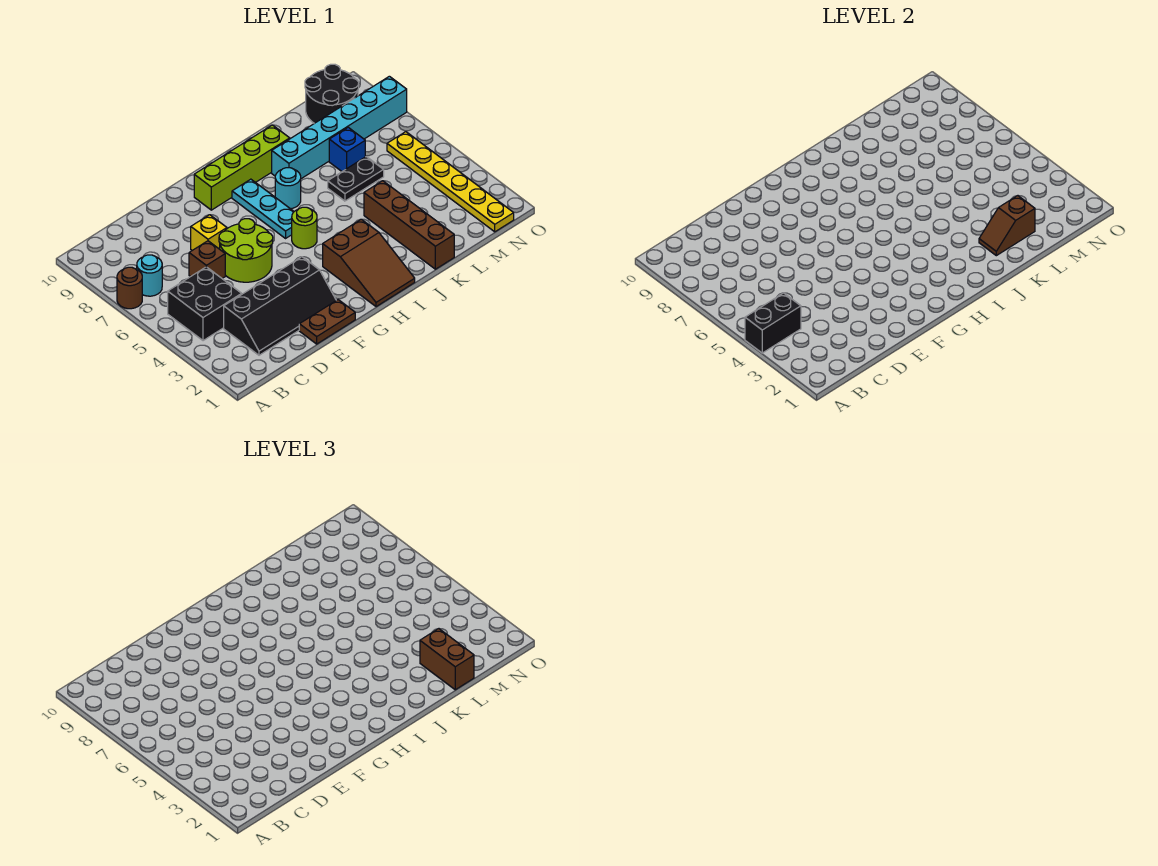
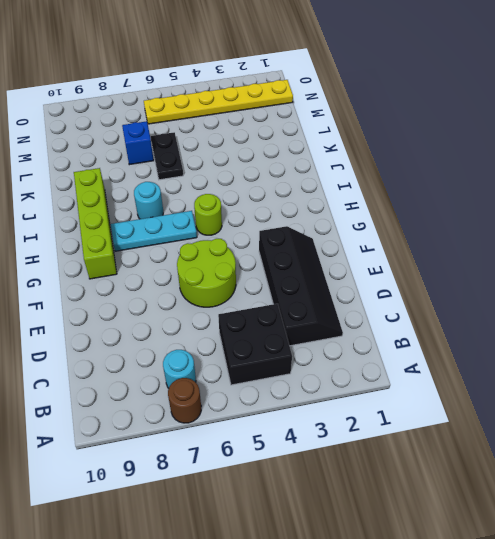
none -> brown brick D6 level 1
none -> brown plate E1:F1 level 1
none -> yellow brick E7 level 1

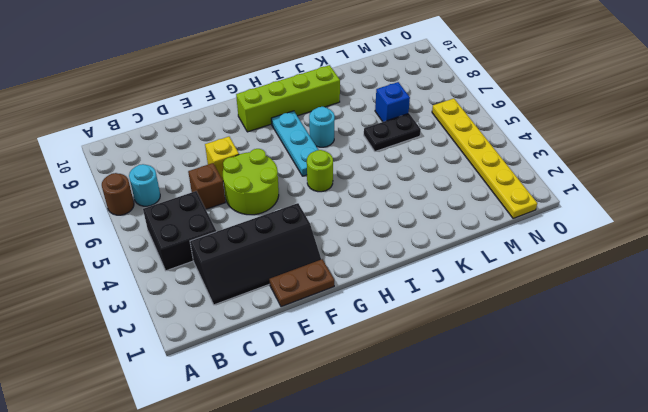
none -> brown slope H1:I3 level 1 top 3
none -> cyan brick J8:O8 level 1
none -> brown brick K1:K4 level 1

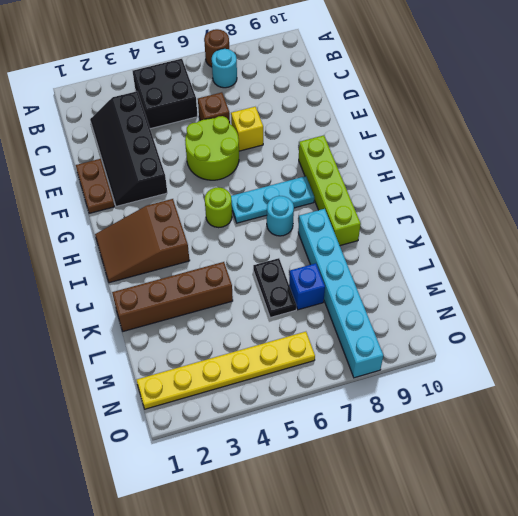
none -> black round brick M9:N10 level 1
none -> black brick A4:B4 level 2
none -> brown slope K2:L2 level 2 top L

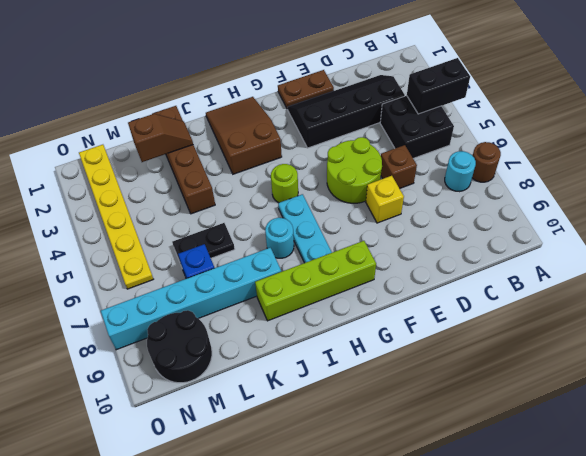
none -> brown brick L1:L2 level 3

